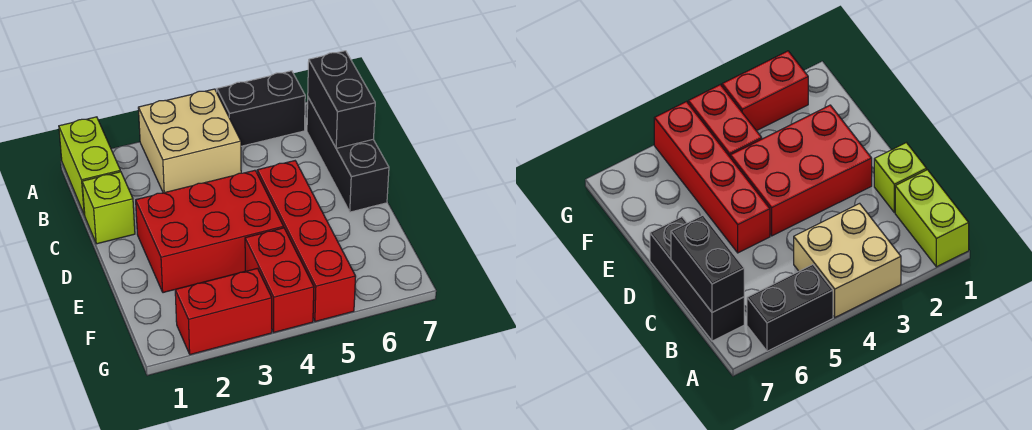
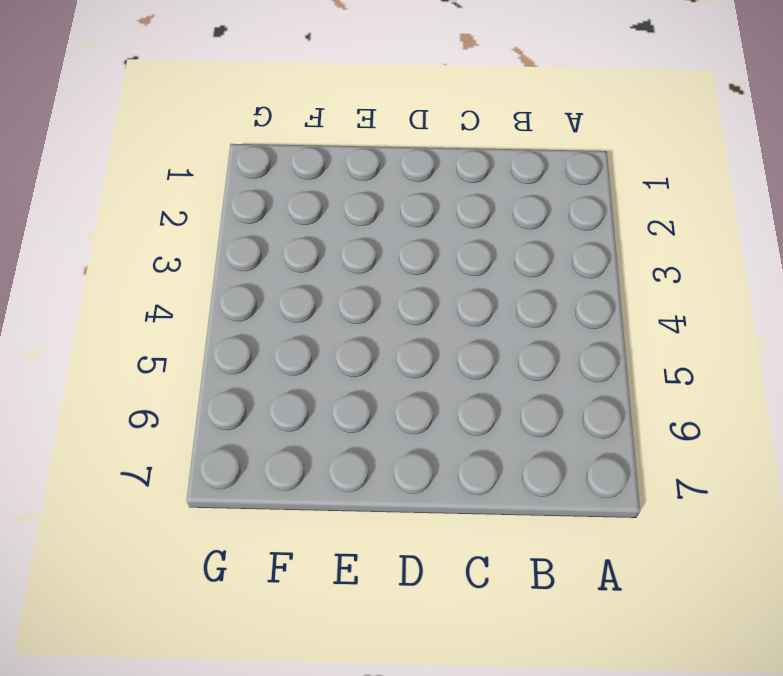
none -> lime brick A1:B1 level 1
none -> tan brick A3:B4 level 1

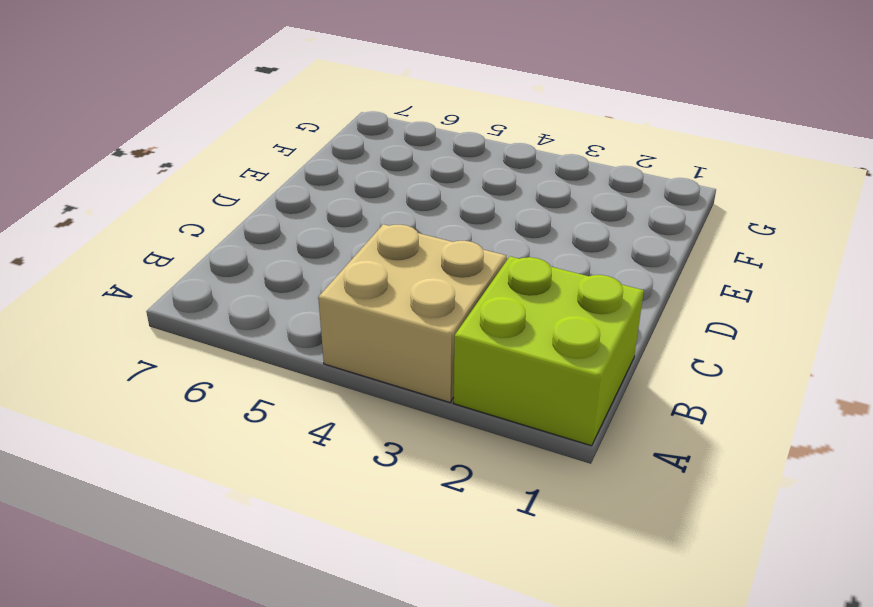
lime brick A1:B2 level 1 -> lime brick A1:B1 level 1
none -> black brick A5:A6 level 1
none -> black brick B7:D7 level 1

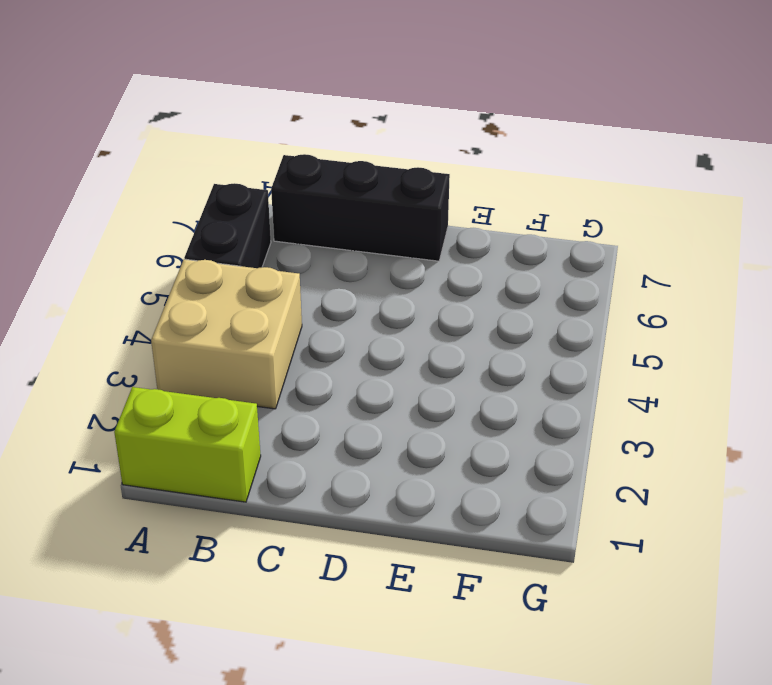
none -> lime brick C1 level 1
none -> red brick D2:E4 level 1

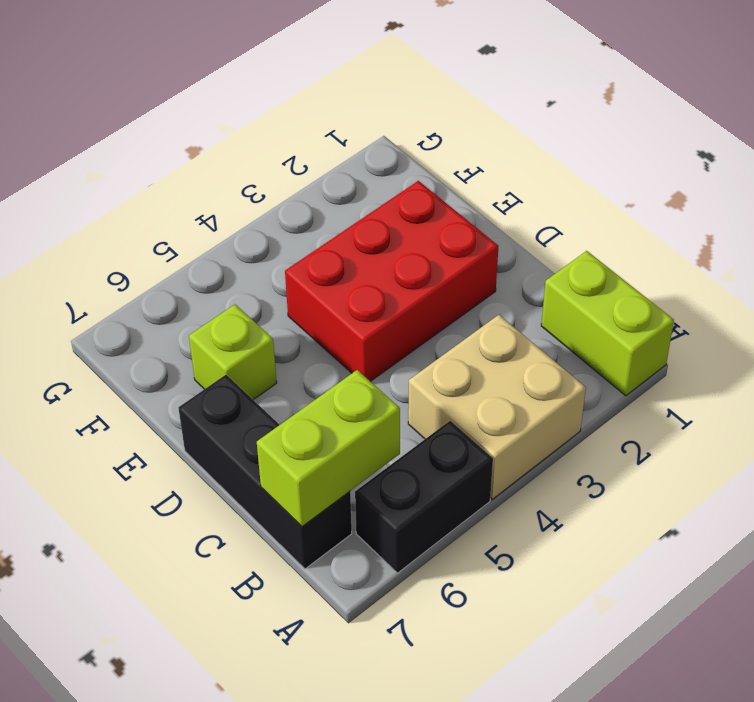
lime brick B6:B7 level 2 -> black brick B7:C7 level 2
lime brick E6 level 1 -> lime brick C1 level 1
none -> red brick D5:G5 level 1
none -> red brick F4:G4 level 1

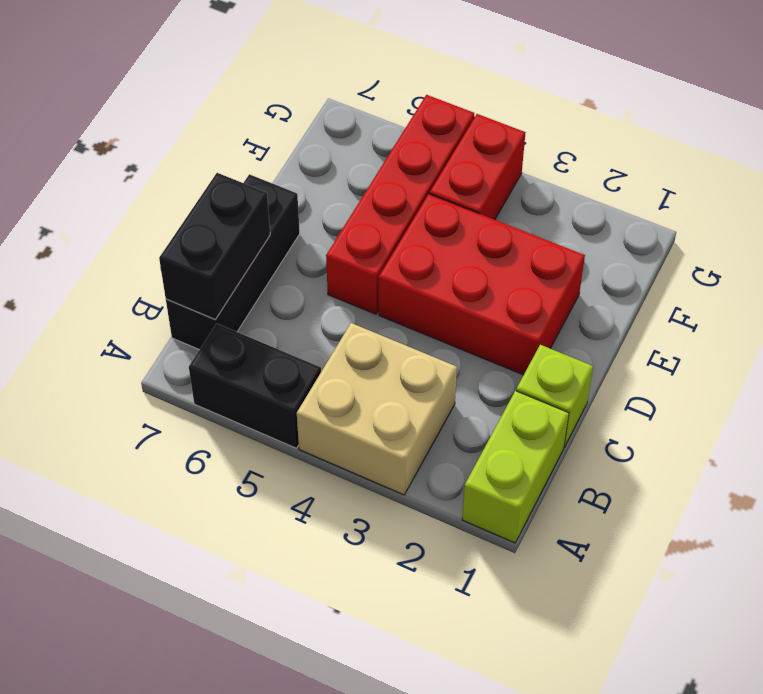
none -> red brick G2:G3 level 1

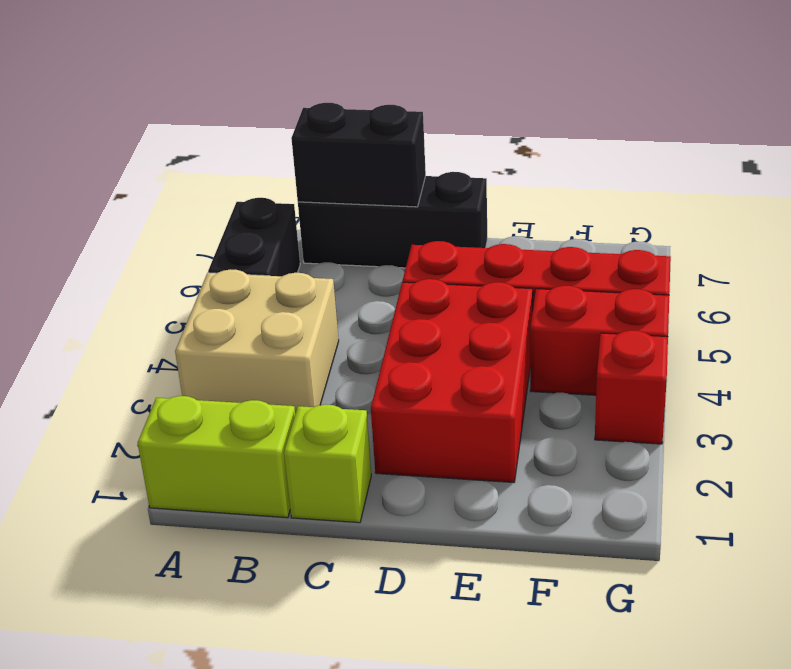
red brick G3 level 1 -> red brick G2:G3 level 1

